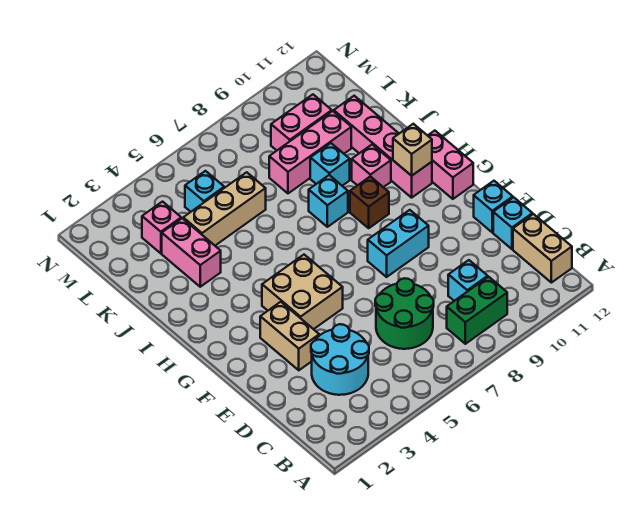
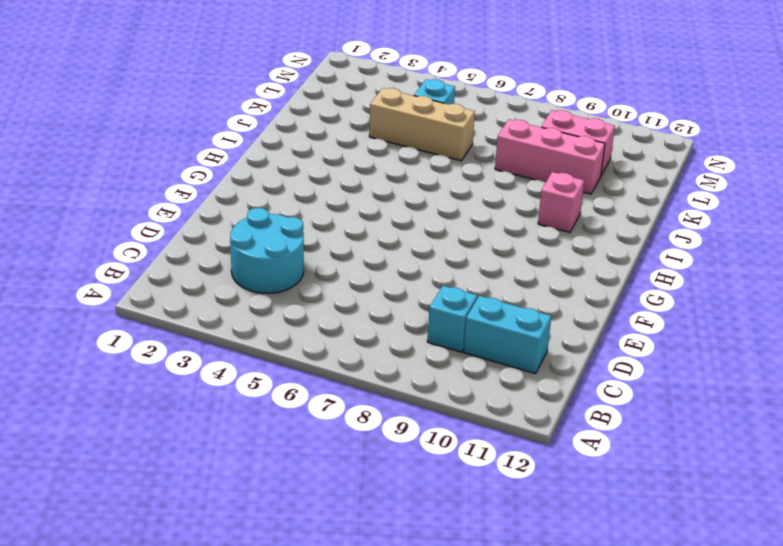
cyan brick C10:C11 level 1 -> cyan brick F8:F9 level 1
none -> green brick B8:B9 level 1
none -> tan brick B12:C12 level 1
none -> green round brick C6:D7 level 1

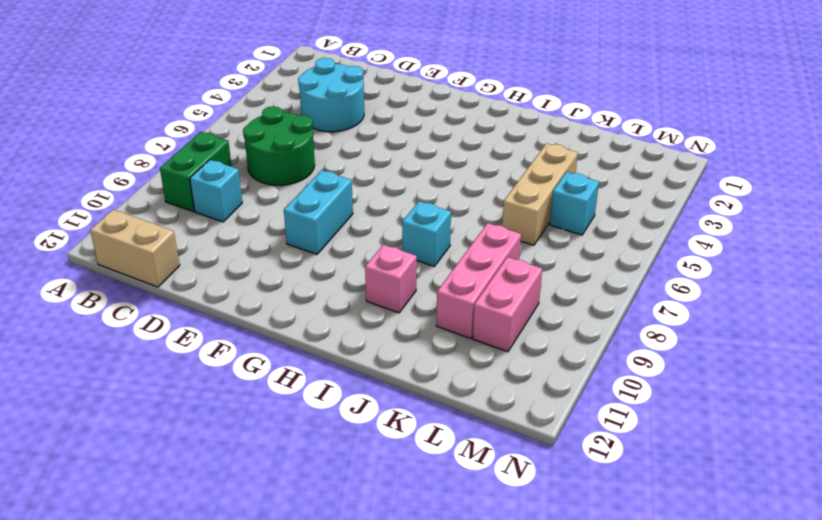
none -> cyan brick D12 level 1
none -> tan brick E3:F3 level 1
none -> cyan brick E12 level 1

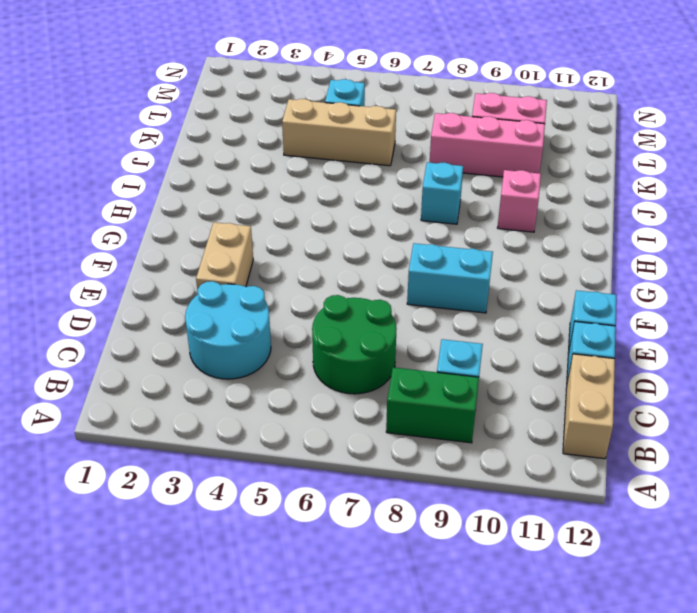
none -> tan brick F4:G5 level 1
none -> pink brick G12:H12 level 1
none -> brown brick H9 level 1

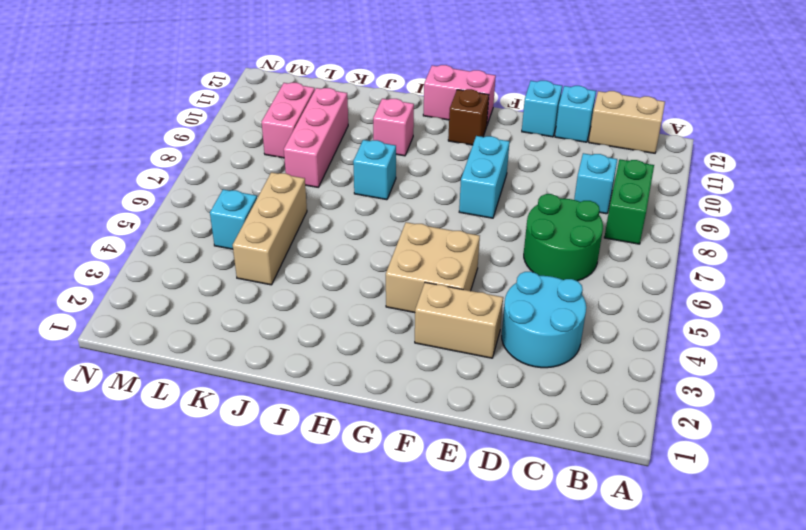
brown brick G11 level 1 -> brown brick H9 level 1
none -> pink brick H11:K11 level 1
none -> pink brick J3:K3 level 1
none -> cyan brick J9 level 1

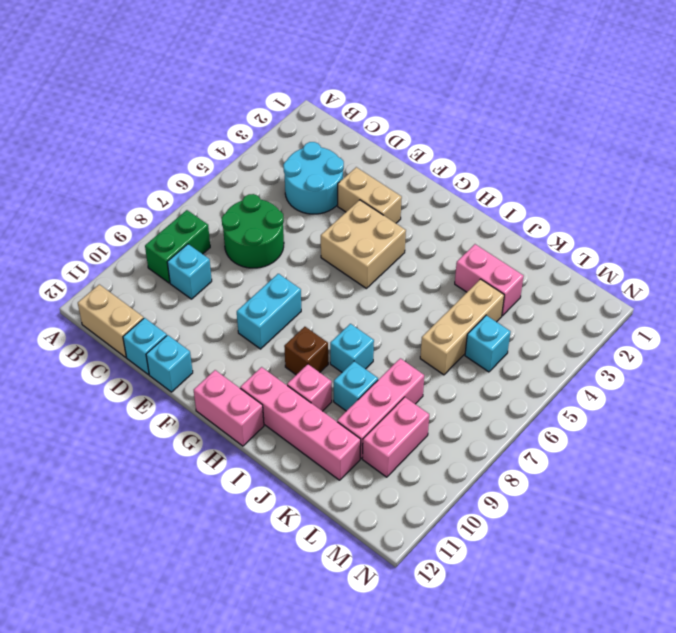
none -> pink brick L3 level 1
none -> tan brick H11 level 2

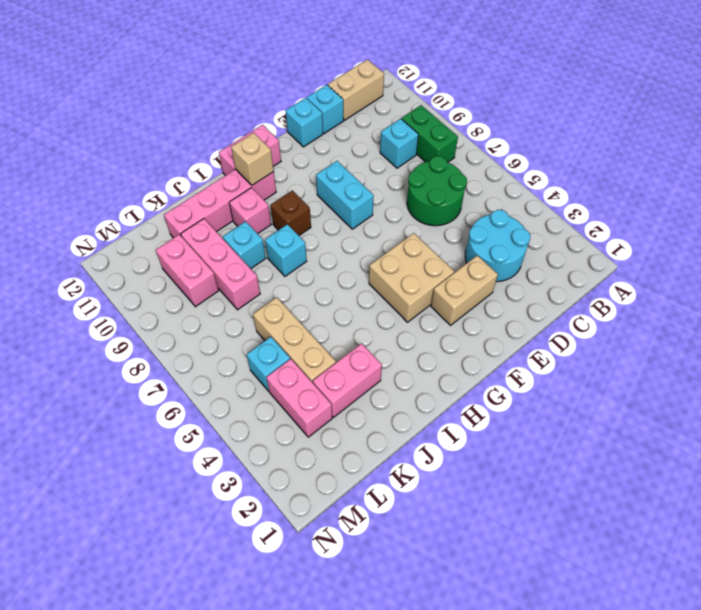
pink brick L3:L4 level 1 -> pink brick L3 level 1

